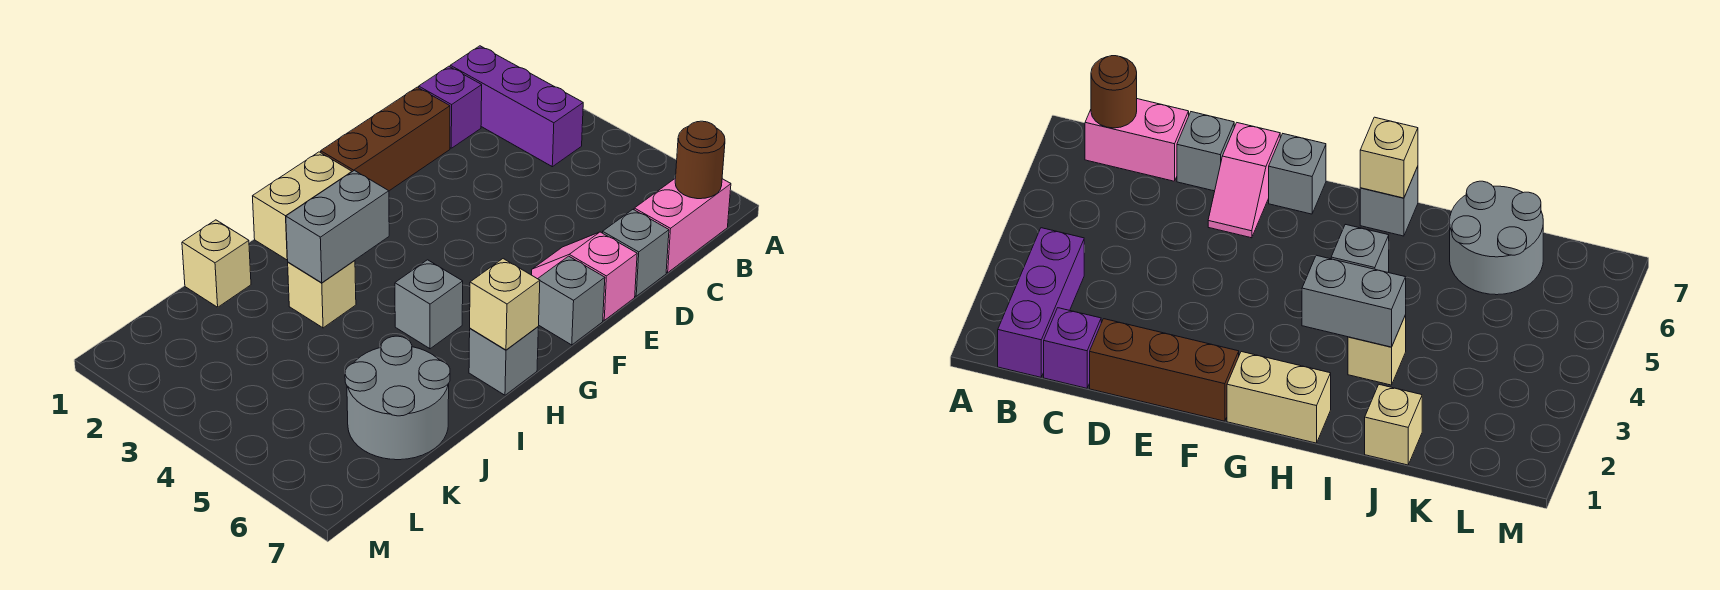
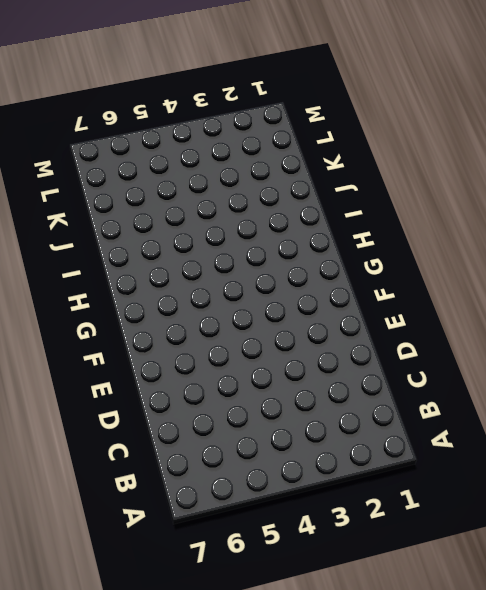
none -> purple brick B1:B3 level 1
none -> pink brick B7:C7 level 1
none -> purple brick C1 level 1

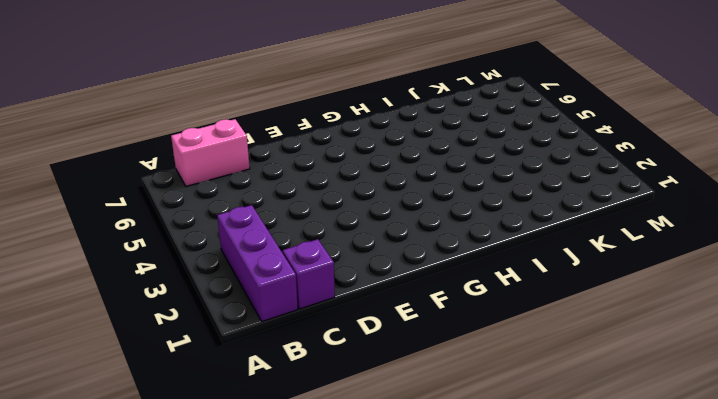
none -> brown brick D1:F1 level 1
none -> grey brick D7 level 1
none -> pink slope E6:E7 level 1 top 7

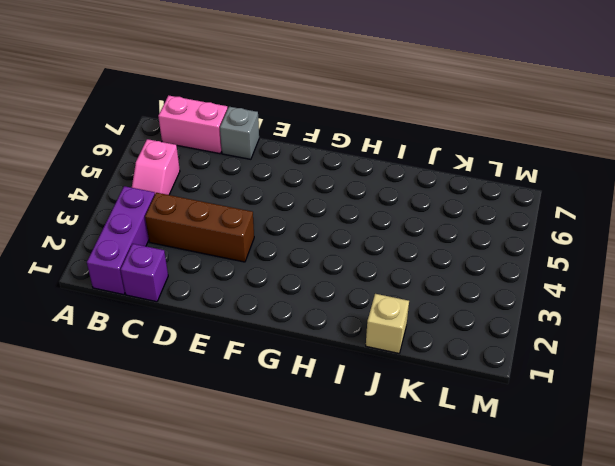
pink slope B4:B5 level 1 top 5 -> pink slope E6:E7 level 1 top 7
brown brick C3:E3 level 1 -> brown brick D1:F1 level 1
none -> grey brick F7 level 1
none -> tan brick G1:H1 level 1
none -> grey brick H5 level 1

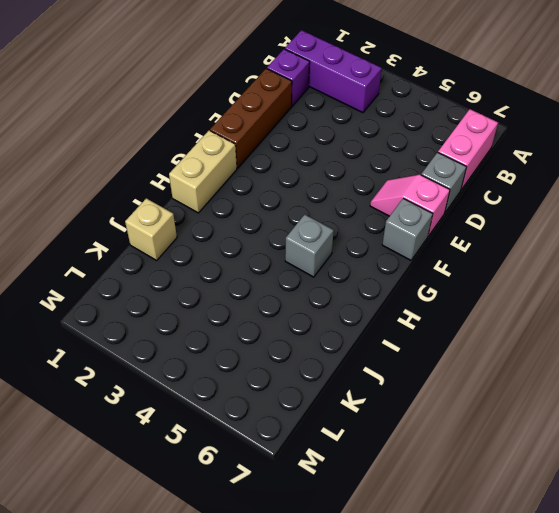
none -> grey brick H7 level 1
none -> tan brick I3 level 1
none -> grey round brick J6:K7 level 1

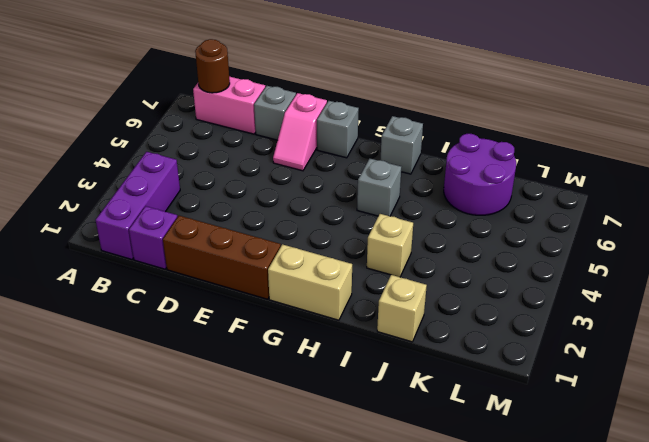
purple round brick J6:K7 level 1 -> grey round brick J6:K7 level 1
none -> grey brick H3:I3 level 2
none -> tan brick H7 level 2

